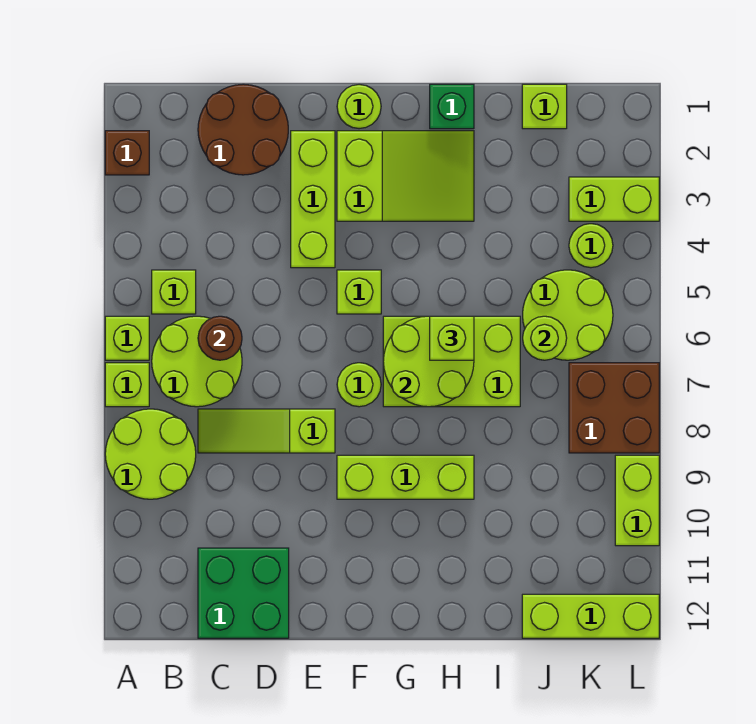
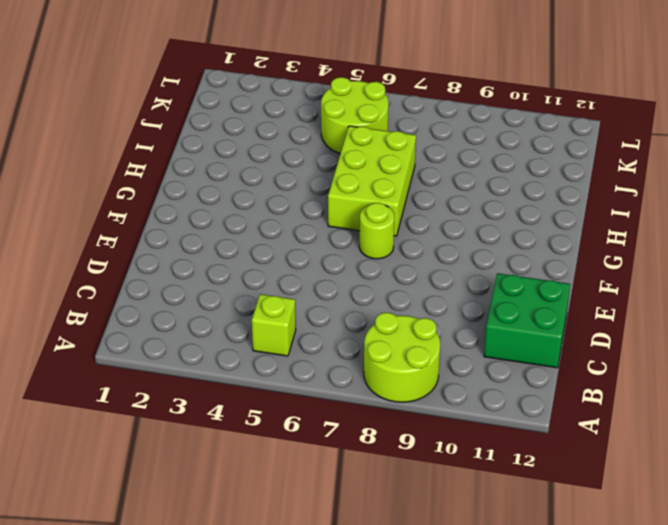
none -> brown brick A2 level 1
none -> lime brick A6 level 1
none -> lime brick A7 level 1

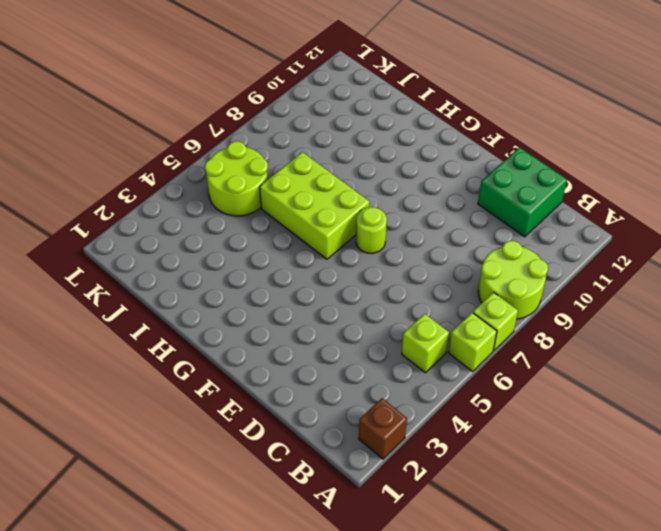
none -> lime round brick B6:C7 level 1
none -> brown round brick C1:D2 level 1
none -> lime slope C8:E8 level 1 top E

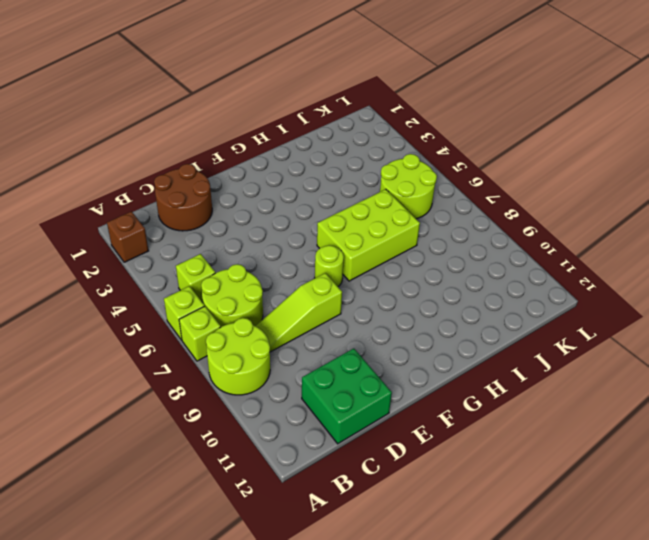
none -> lime brick E2:E4 level 1
none -> lime round brick F1 level 1
none -> lime slope F2:H3 level 1 top F

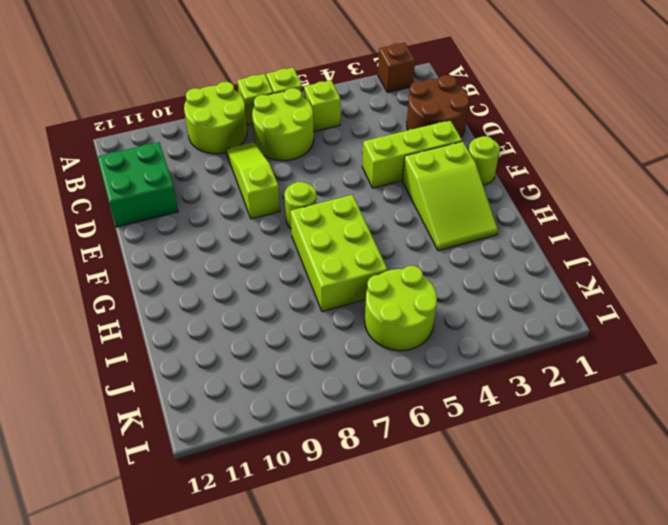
none -> lime brick F5 level 1
none -> lime brick F9:H9 level 1
none -> green brick H1 level 1

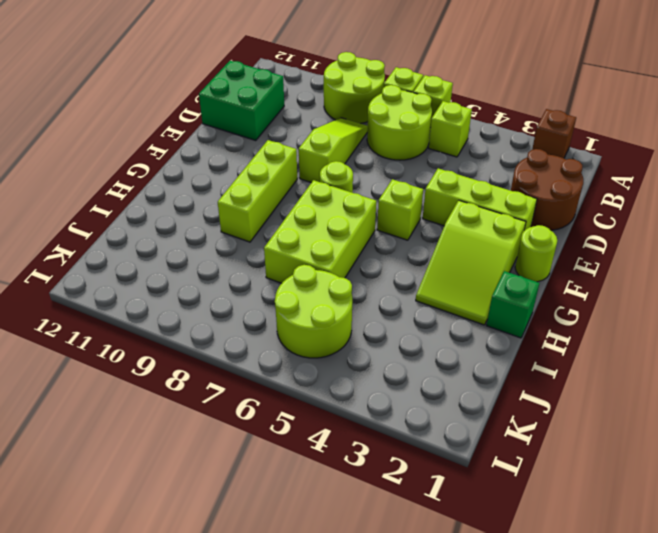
none -> lime brick J1 level 1
none -> lime brick J12:L12 level 1
none -> lime brick K3:L3 level 1

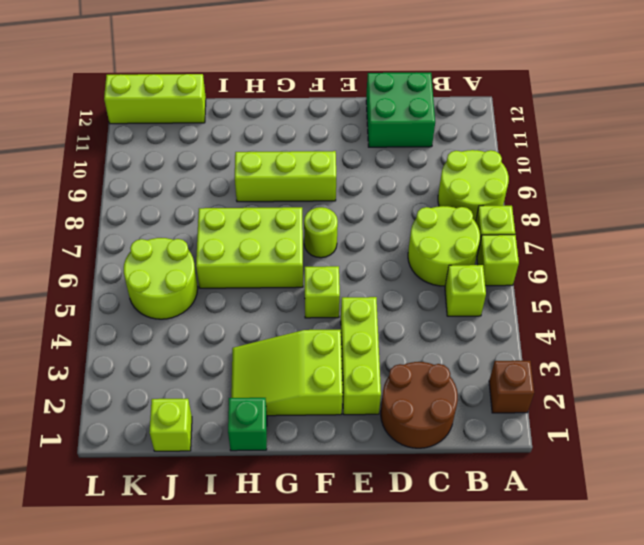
none -> lime slope C8:E8 level 1 top E
none -> lime round brick F1 level 1
none -> lime brick K3:L3 level 1

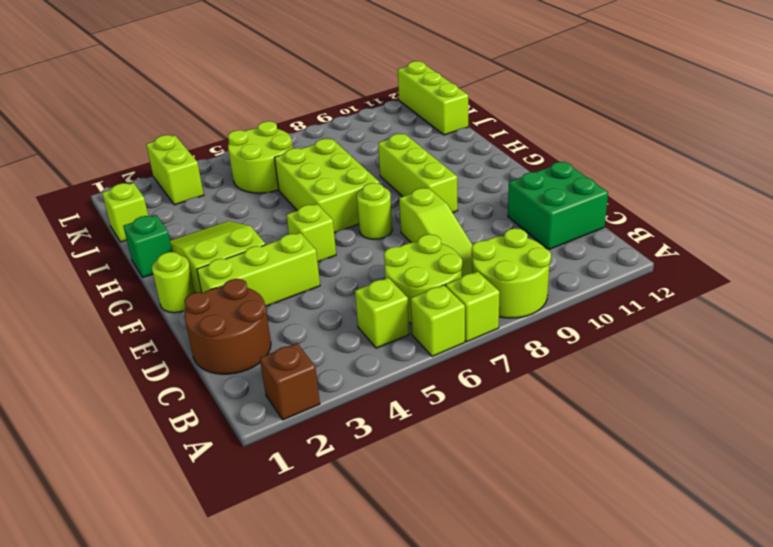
none -> lime round brick K4 level 1
none -> brown brick K7:L8 level 1
none -> lime brick L9:L10 level 1

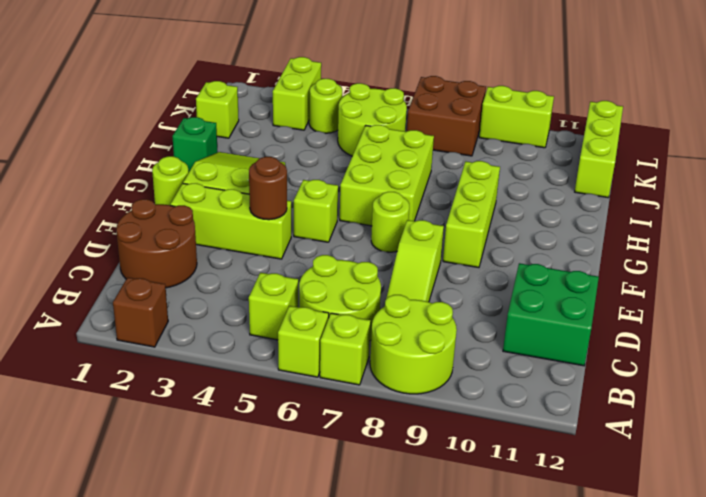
brown round brick E4 level 2 -> brown round brick C6 level 2
none -> lime round brick G6:H7 level 2
none -> lime round brick J6 level 2
none -> lime brick H6 level 3

